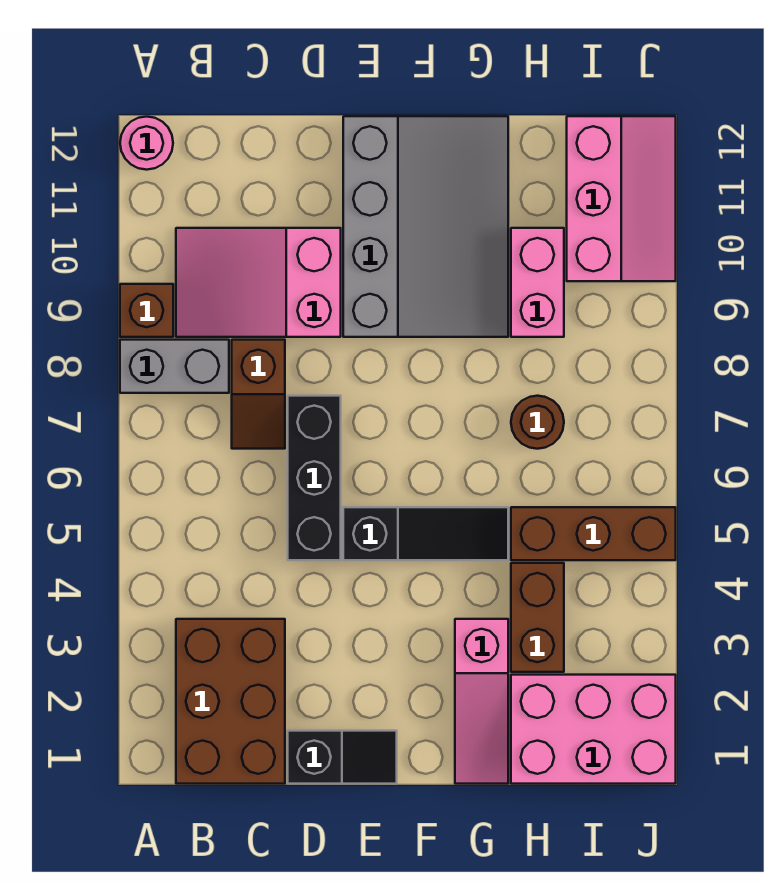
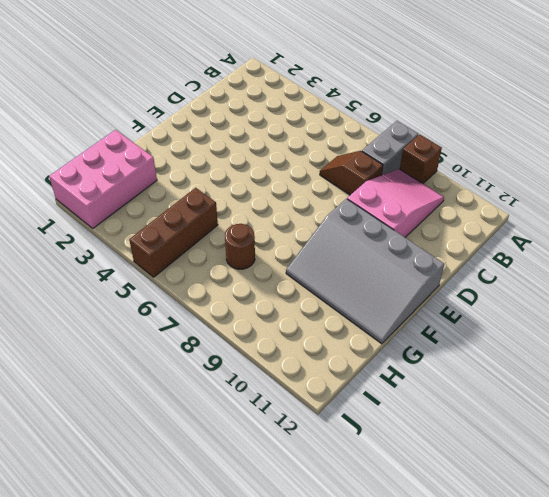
none -> pink round brick A12 level 1
none -> brown brick B1:C3 level 1
none -> black slope D1:E1 level 1 top D

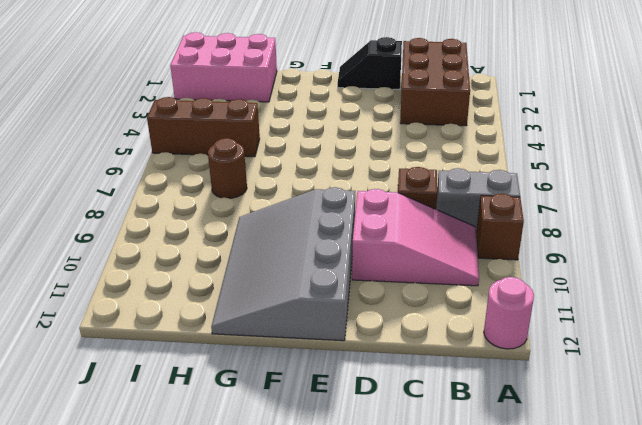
none -> black brick D5:D7 level 1
none -> black slope E5:G5 level 1 top E
none -> pink slope G1:G3 level 1 top 3

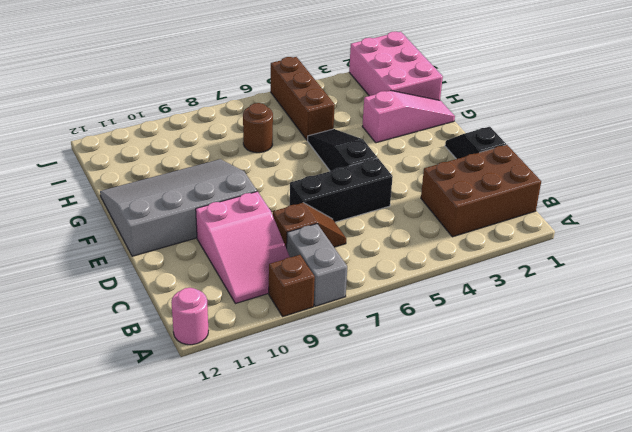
none -> brown brick H3:H4 level 1
none -> pink brick H9:H10 level 1
none -> pink slope I10:J12 level 1 top I

